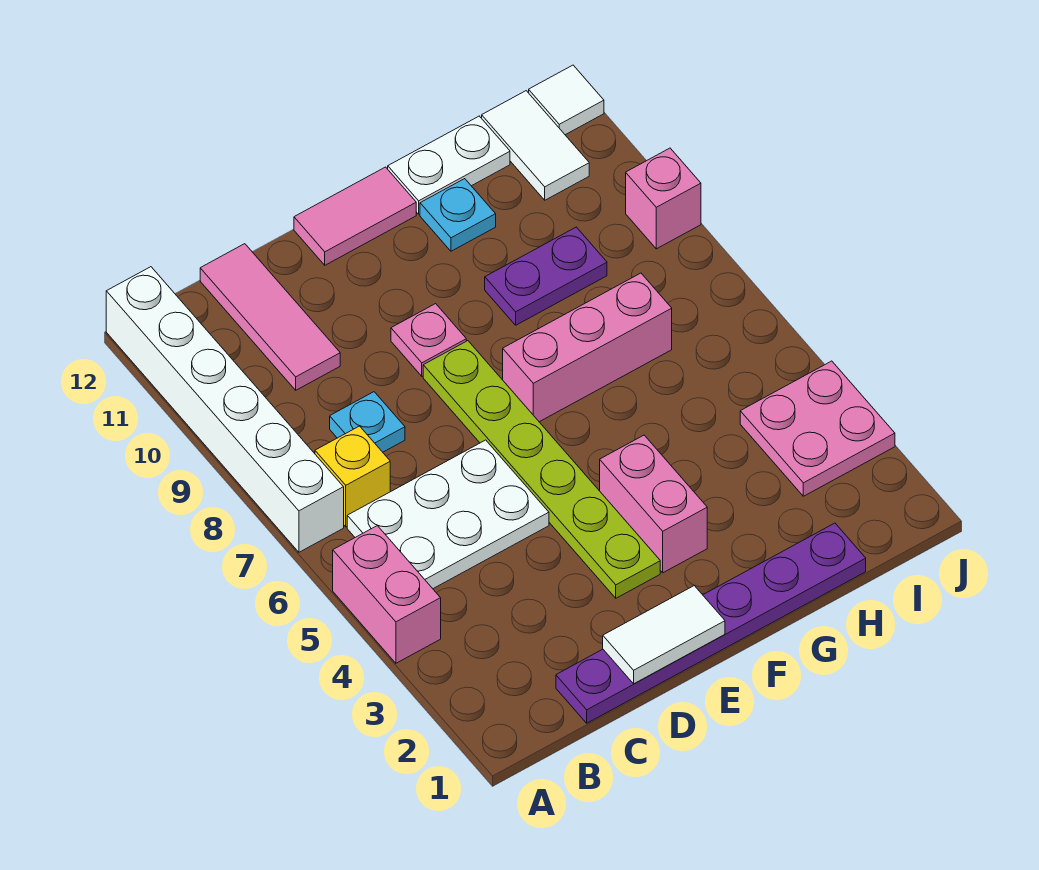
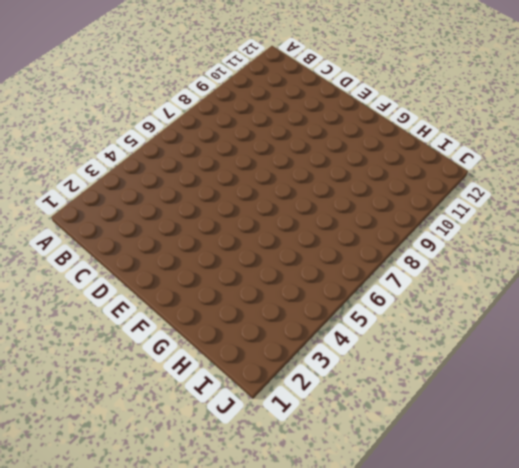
none -> pink brick A4:A5 level 1
none -> white brick A7:A12 level 1
none -> white plate B5:D6 level 1

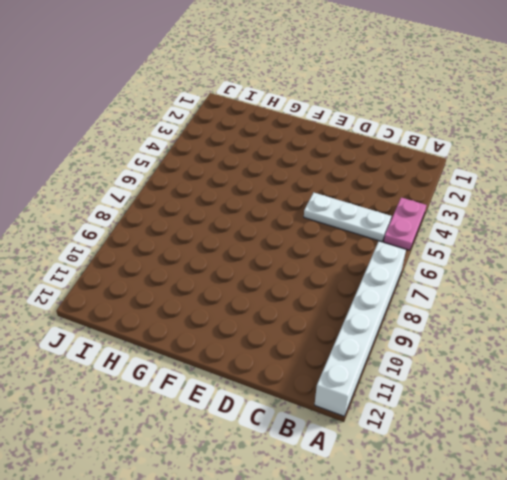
pink plate A4:A5 level 1 -> pink brick A4:A5 level 1
white plate B5:D5 level 1 -> white plate B5:D6 level 1
none -> yellow brick B7 level 1
none -> purple plate C1:H1 level 1
none -> cyan plate C8 level 1

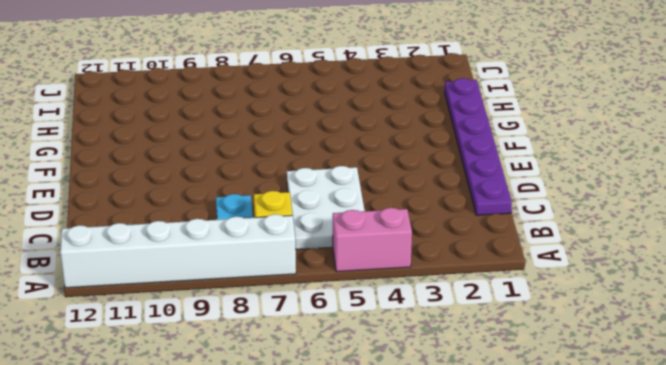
none -> pink tile C10:C12 level 1
none -> lime plate E3:E8 level 1
none -> pink plate E9 level 1

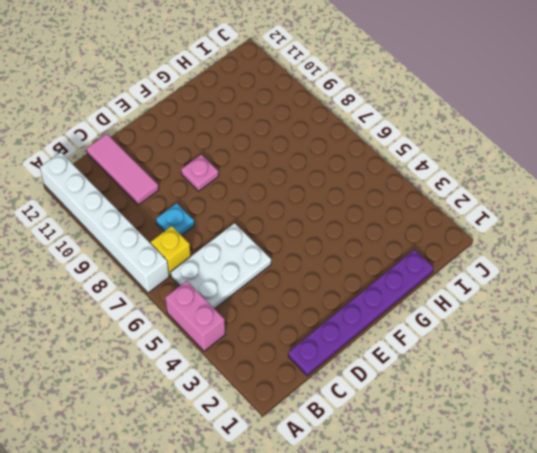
none -> lime plate E3:E8 level 1
none -> pink tile E12:F12 level 1
none -> pink brick F3:F4 level 1

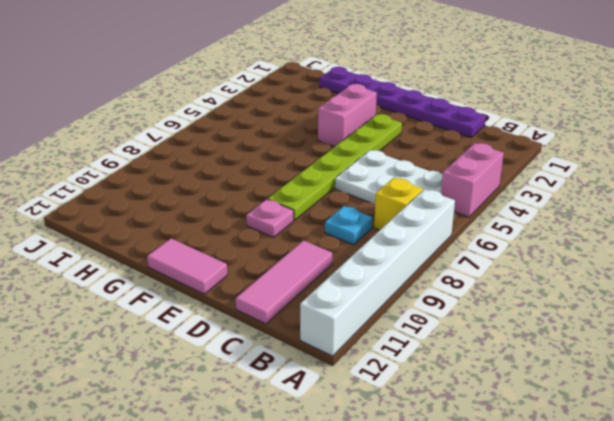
none -> pink brick F7:H7 level 1
none -> purple plate G9:H9 level 1
none -> cyan plate G11 level 1

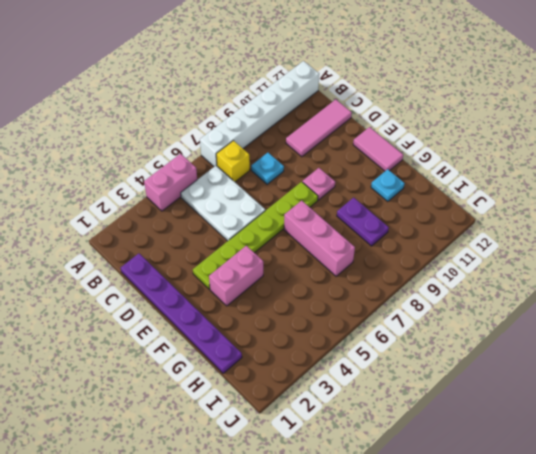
none -> white plate G12:H12 level 1
none -> pink plate I3:J4 level 1
none -> white tile I11:I12 level 1

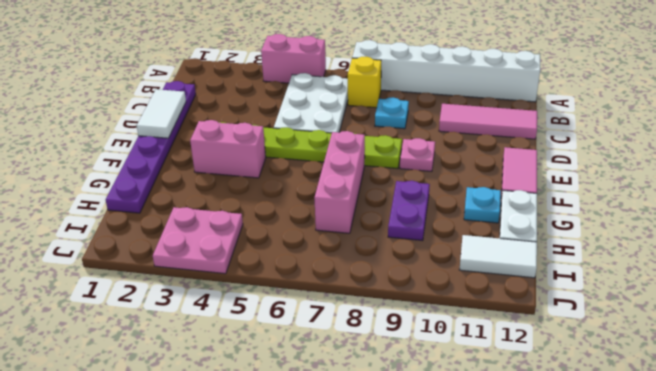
none -> pink brick J9 level 1
none -> white tile J12 level 1

